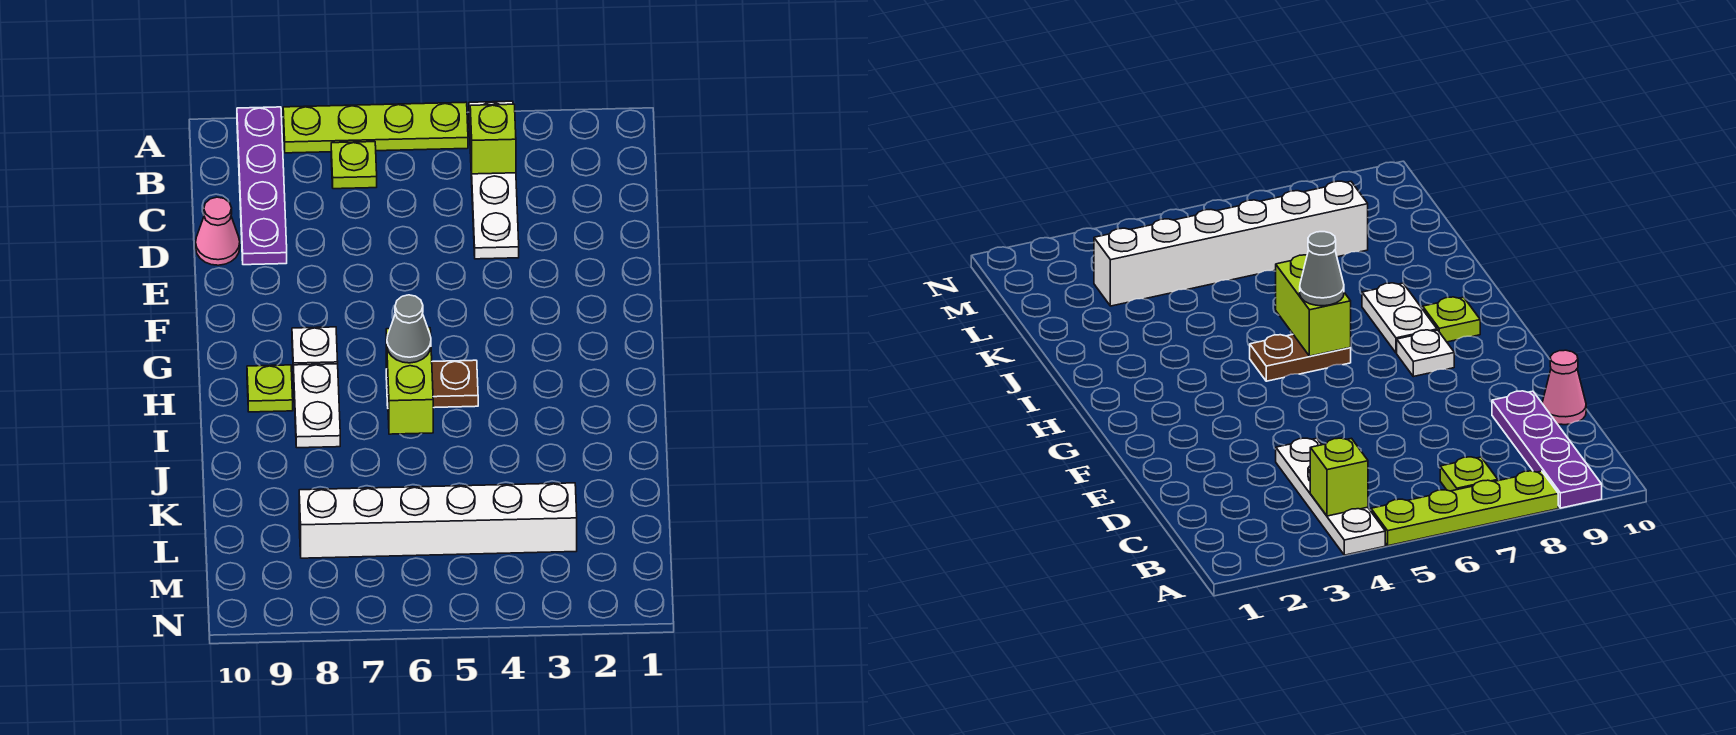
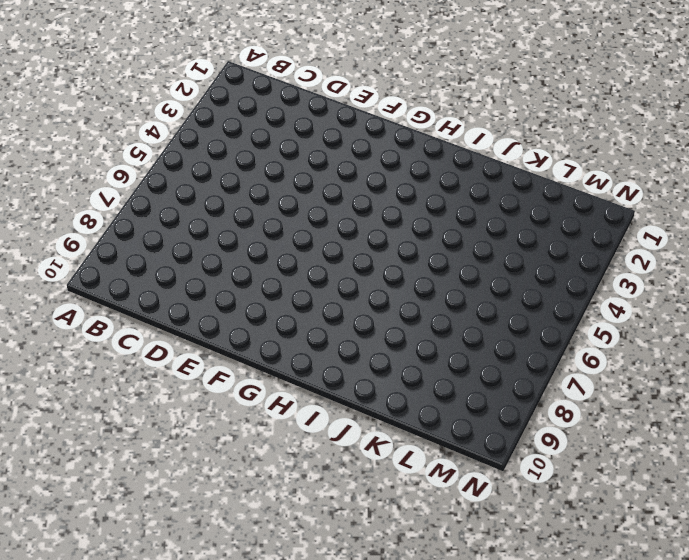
none -> white plate A4:D4 level 1
none -> lime plate A5:A8 level 1
none -> purple plate A9:D9 level 1

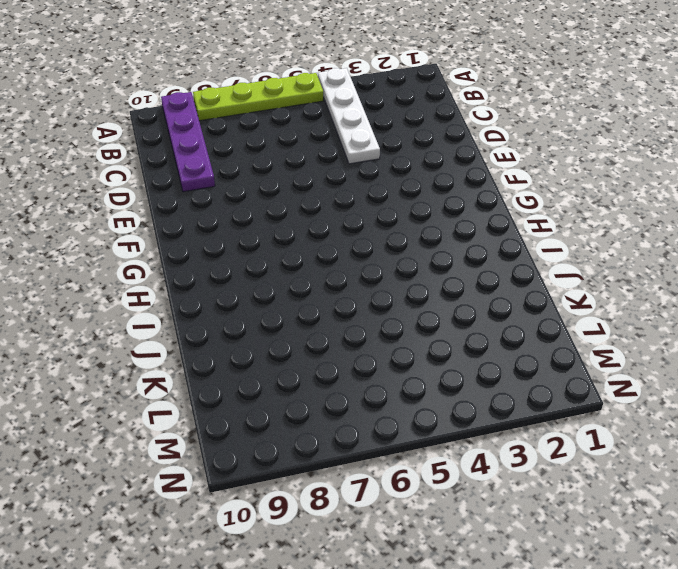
none -> lime plate B7 level 1
none -> pink cone D10 level 1
none -> white plate G8 level 1

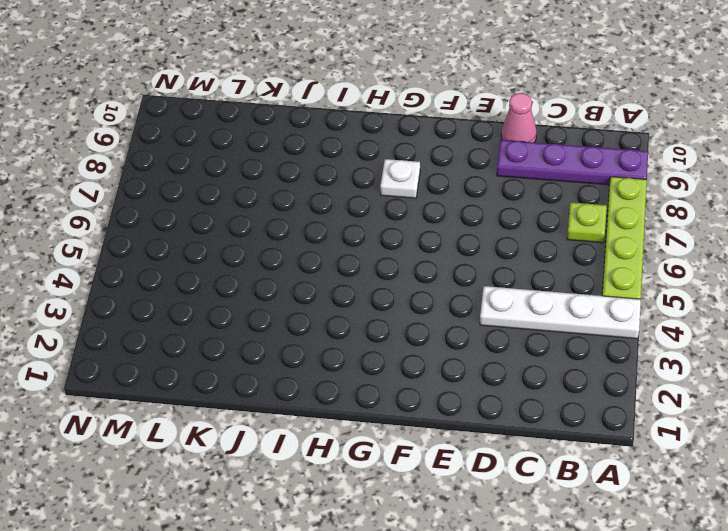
none -> brown plate H5:H6 level 1
none -> white plate H8:I8 level 1
none -> lime plate H9 level 1

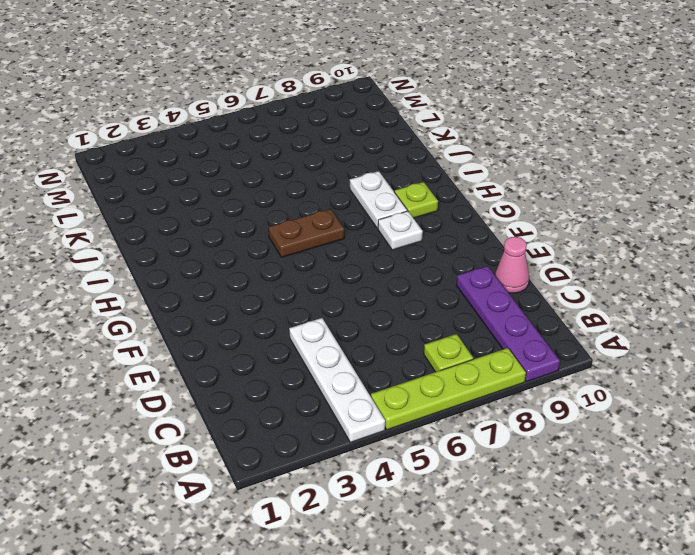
none -> white brick L3:L8 level 1
none -> lime brick B4 level 2
none -> lime brick H6:I6 level 2

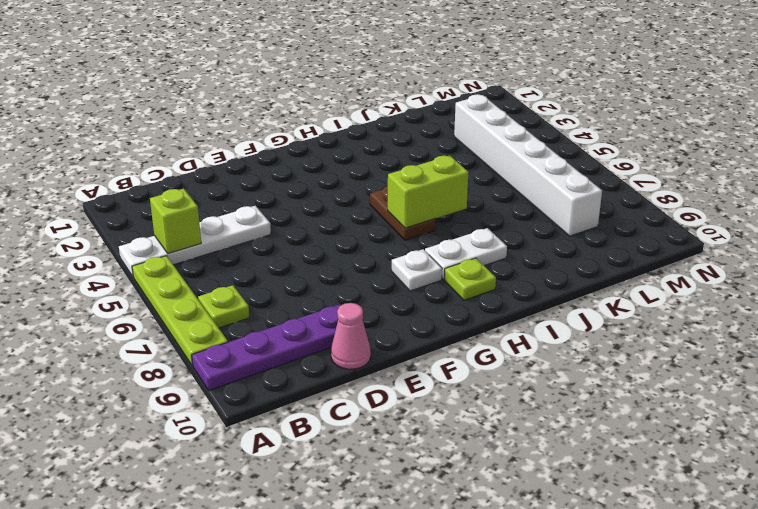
none -> grey cone H6 level 3

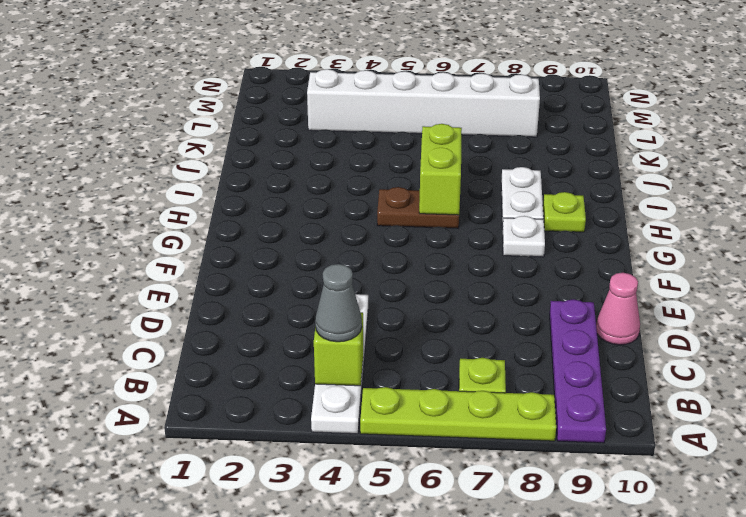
grey cone B4 level 3 -> grey cone H6 level 3

